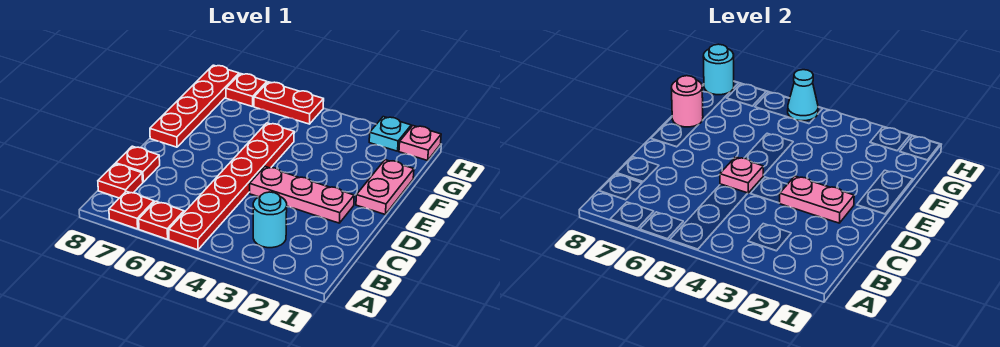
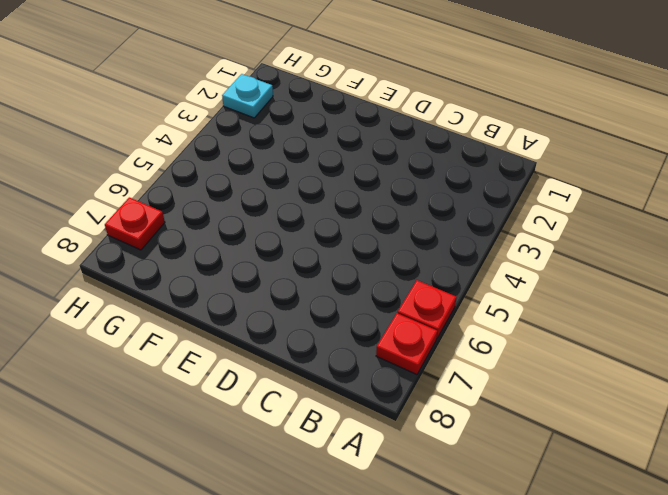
none -> red plate A5:F5 level 1
none -> cyan round brick B3 level 1
none -> red plate B8 level 1

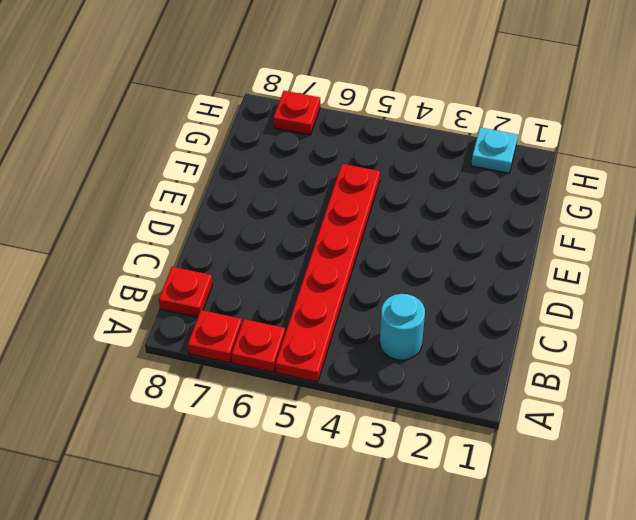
none -> red plate C8 level 1
none -> pink plate D2:D4 level 1
none -> pink plate E1:F1 level 1

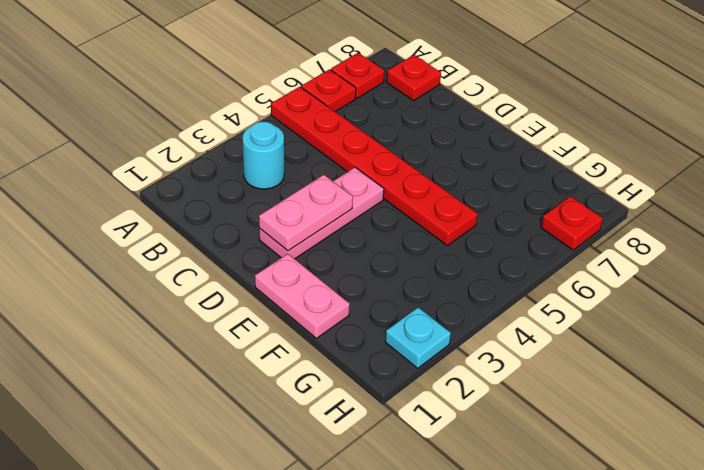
none -> red plate C8 level 1
none -> red plate E8:H8 level 1
none -> pink plate H1 level 1

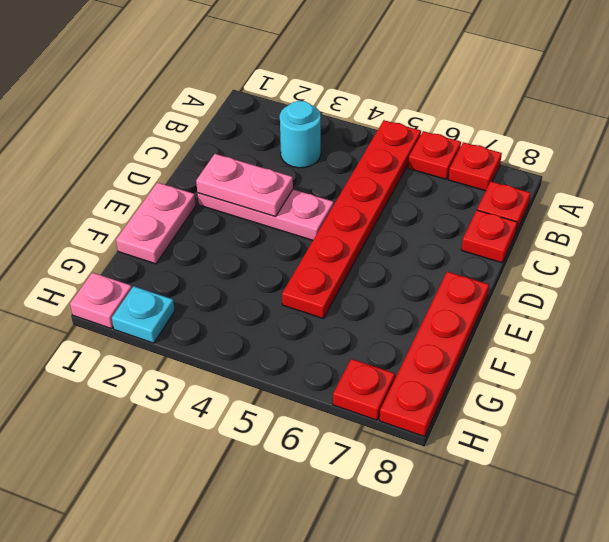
none -> red plate H5:H6 level 1
none -> pink plate D5 level 2
none -> pink round brick F8 level 2

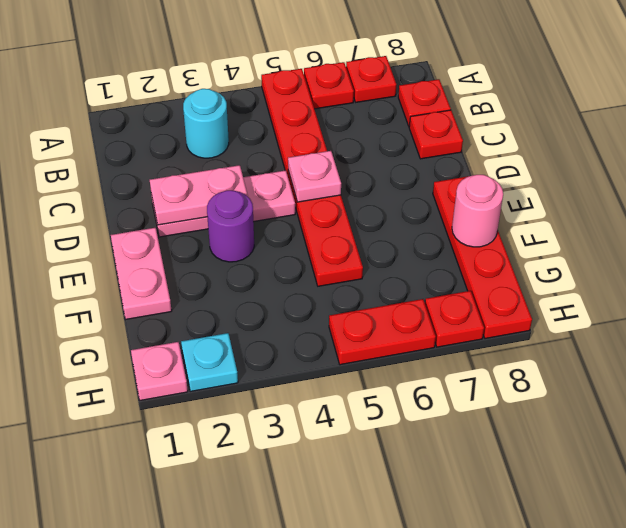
purple round brick E3 level 1 -> none
none -> cyan cone H5 level 2
none -> cyan round brick H8 level 2

